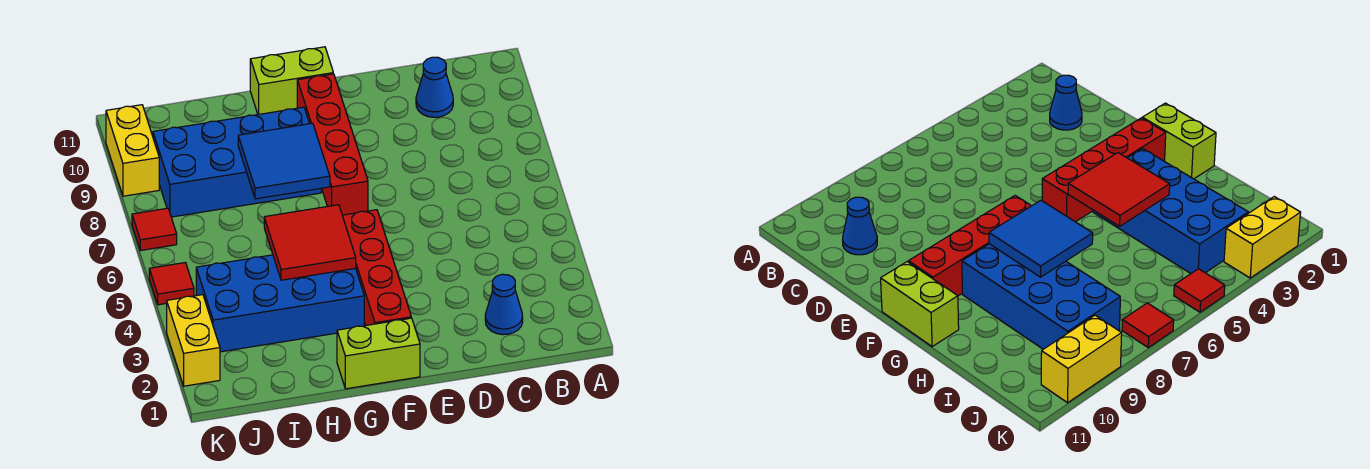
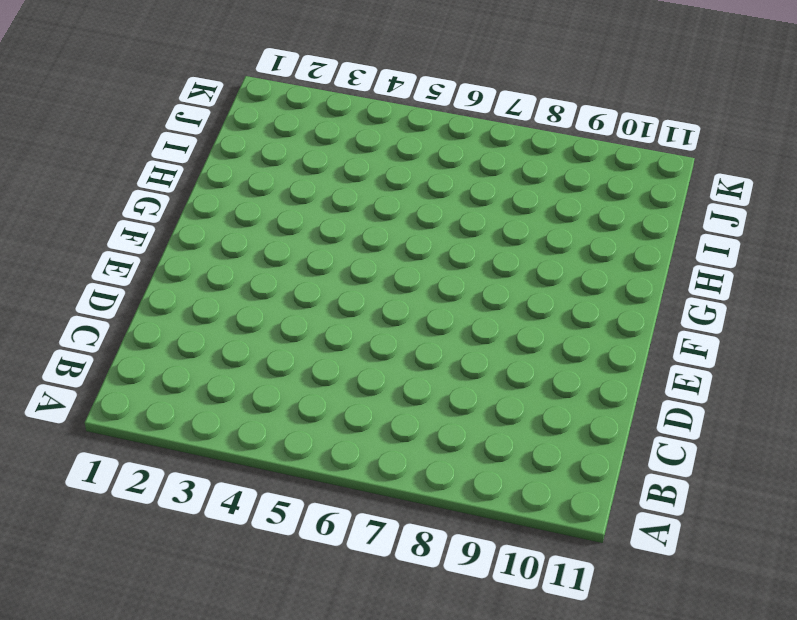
none -> blue cone C2 level 1
none -> blue cone C10 level 1
none -> lime brick F1:G1 level 1

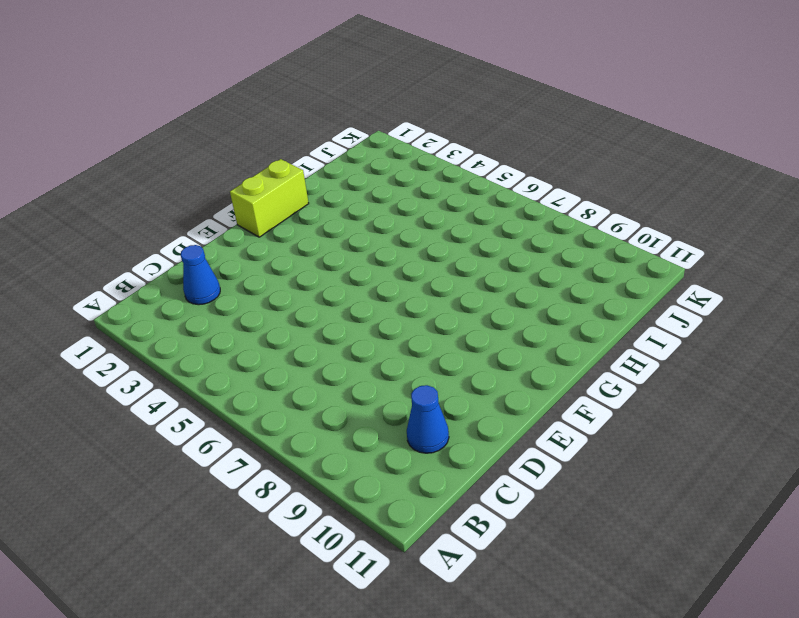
none -> red brick F2:F5 level 1
none -> red brick F7:F10 level 1
none -> lime brick F11:G11 level 1

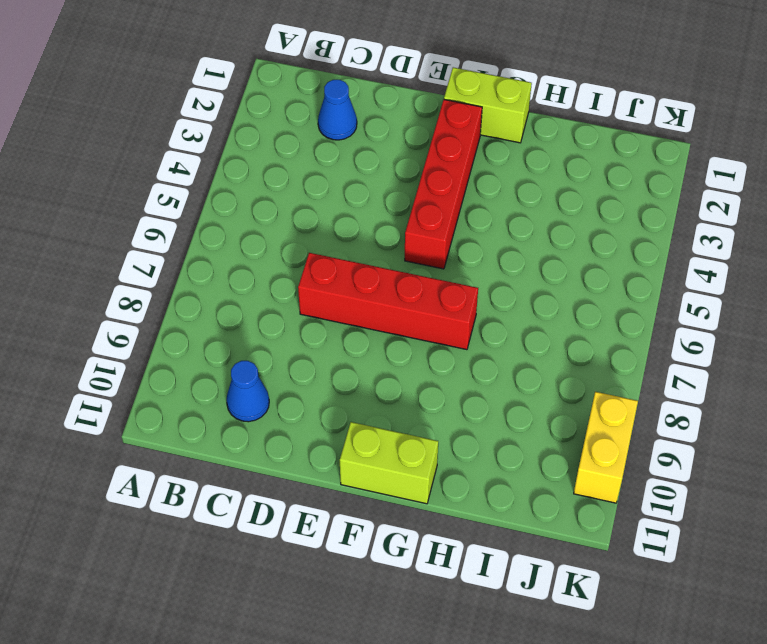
red brick D7:G7 level 1 -> red brick F7:F10 level 1
none -> blue brick G3:J4 level 1
none -> blue brick G8:J9 level 1
none -> yellow brick K2:K3 level 1

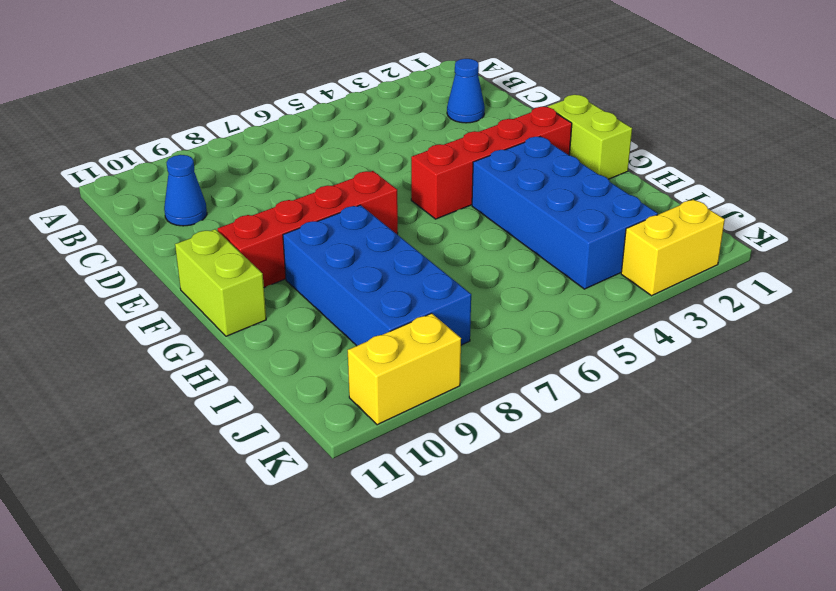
none -> red tile K5 level 1
none -> red tile K7 level 1
none -> red tile G4:H5 level 2

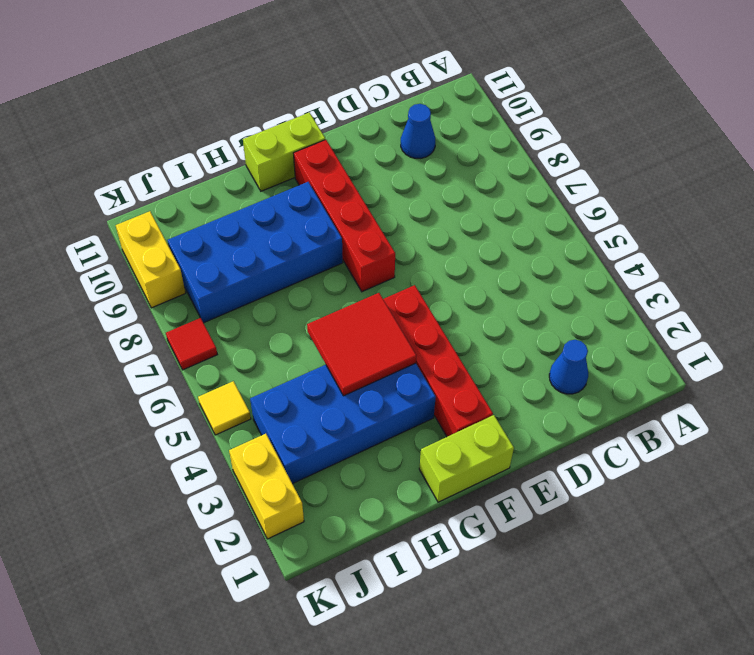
yellow tile K5 level 1 -> red tile K5 level 1
none -> blue tile G7:H8 level 2

